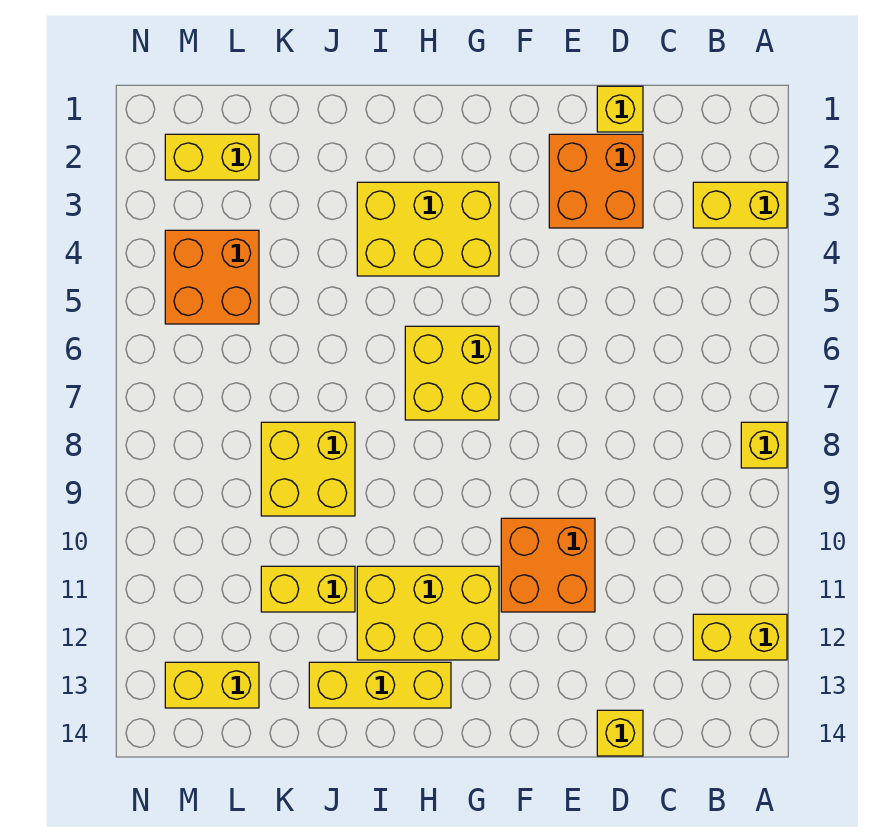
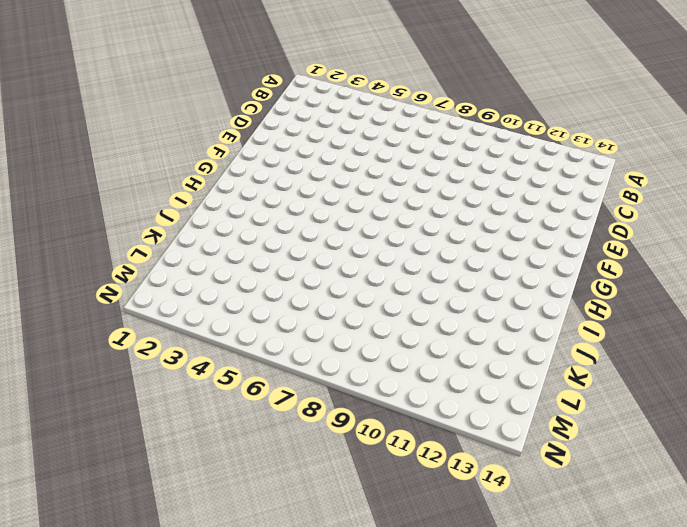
none -> yellow brick A3:B3 level 1
none -> yellow brick A8 level 1
none -> yellow brick A12:B12 level 1

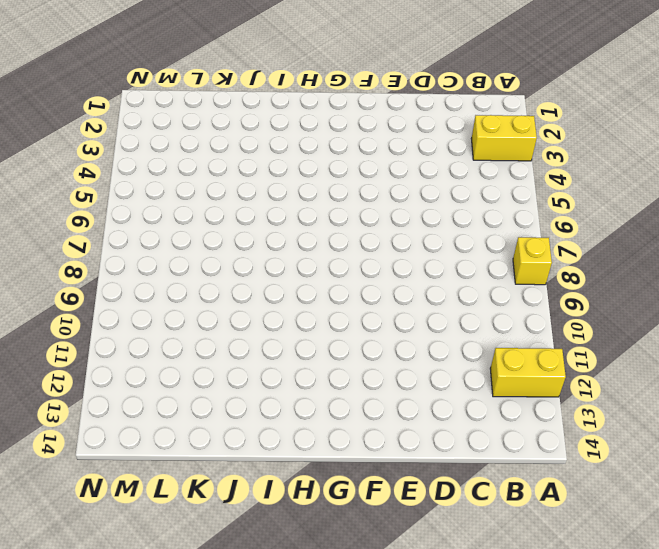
none -> yellow brick D1 level 1
none -> orange brick D2:E3 level 1
none -> yellow brick D14 level 1

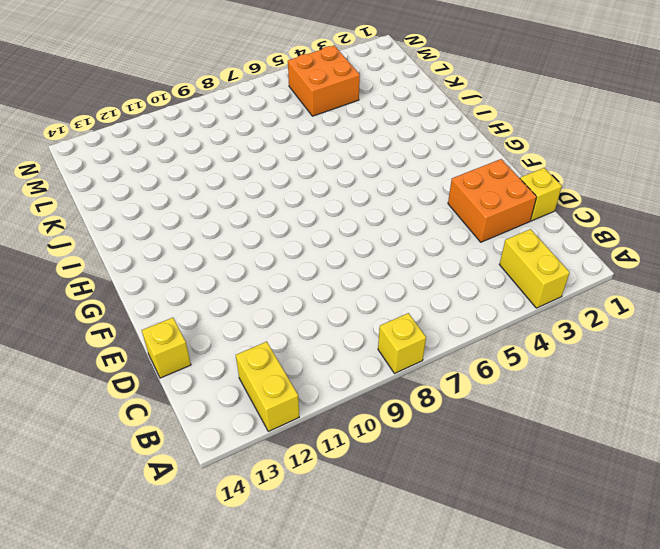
none -> orange brick E10:F11 level 1
none -> yellow brick G3:I4 level 1
none -> yellow brick G6:H7 level 1

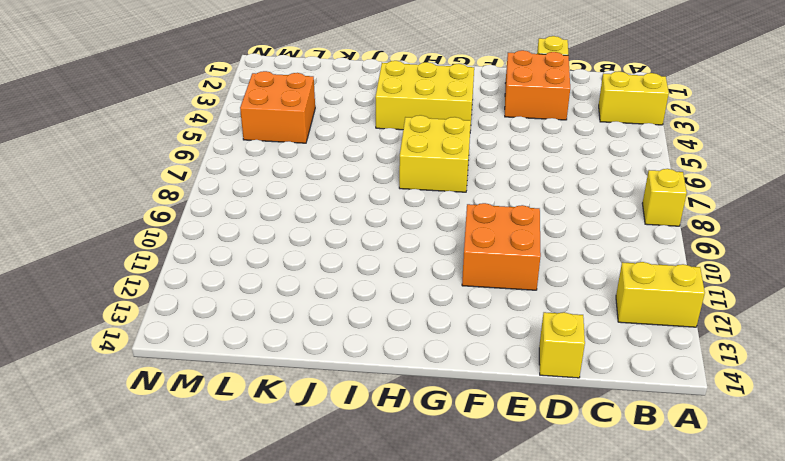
none -> yellow brick G11:I12 level 1
none -> yellow brick H13:J13 level 1
none -> yellow brick J8:K9 level 1

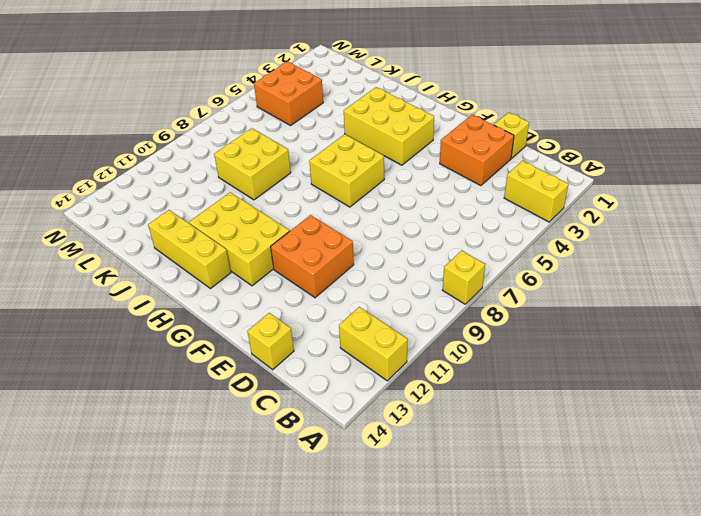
none -> yellow brick J11:K11 level 1
none -> yellow brick L2:M2 level 1
none -> yellow brick L13:M13 level 1

